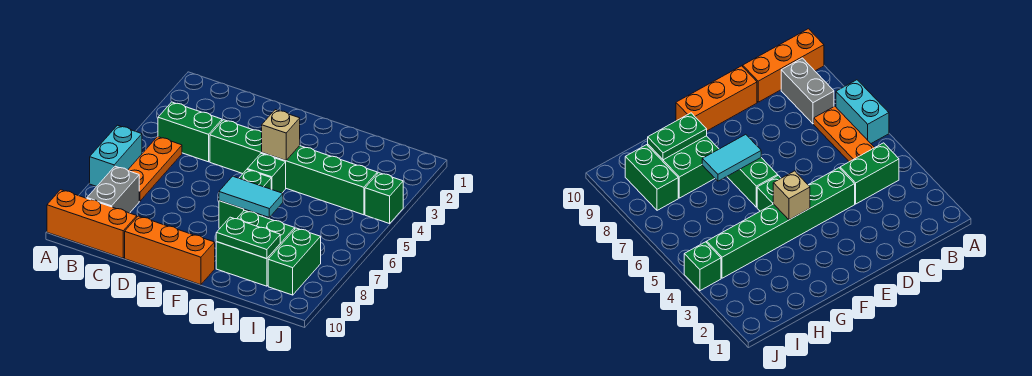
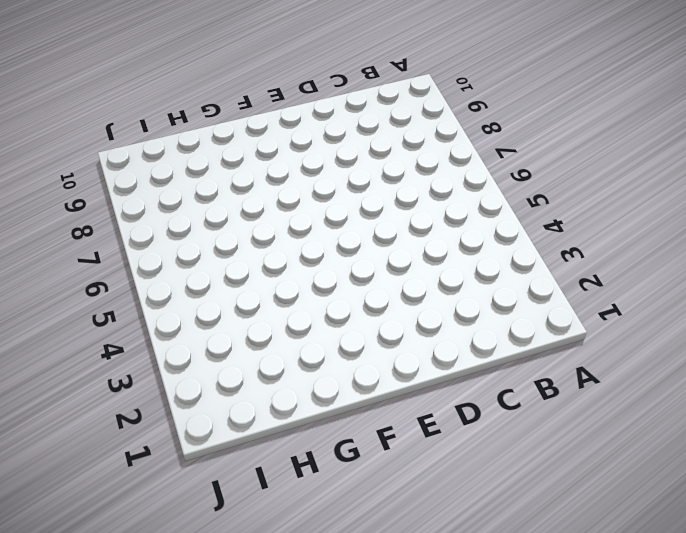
none -> cyan brick A6:A7 level 1
none -> orange brick A10:C10 level 1
none -> green brick B4:C4 level 1

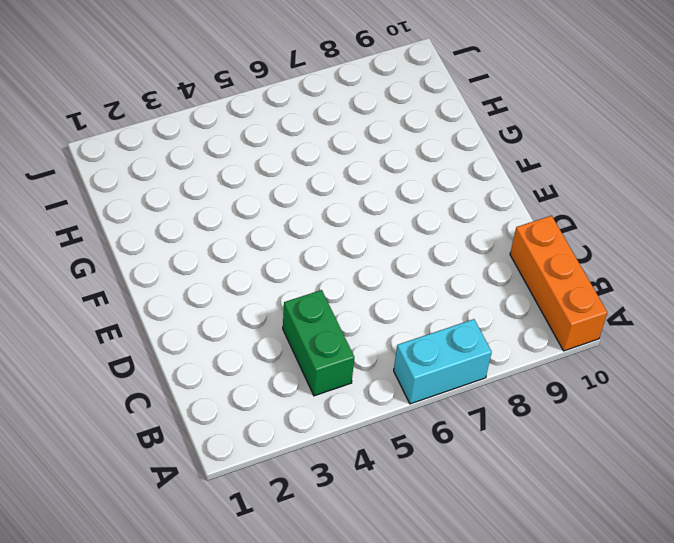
none -> orange plate B5:B7 level 1
none -> grey brick B8:B9 level 1
none -> green brick D4:I4 level 1

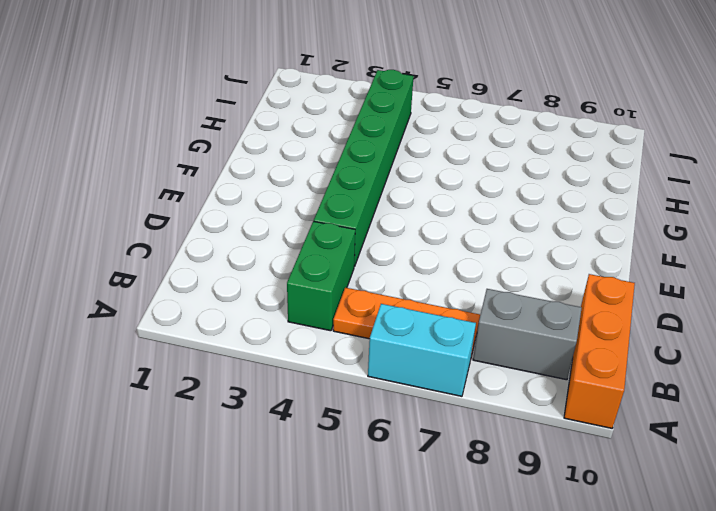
none -> orange brick D10:F10 level 1
none -> green brick F5 level 1
none -> green brick F6:F7 level 1

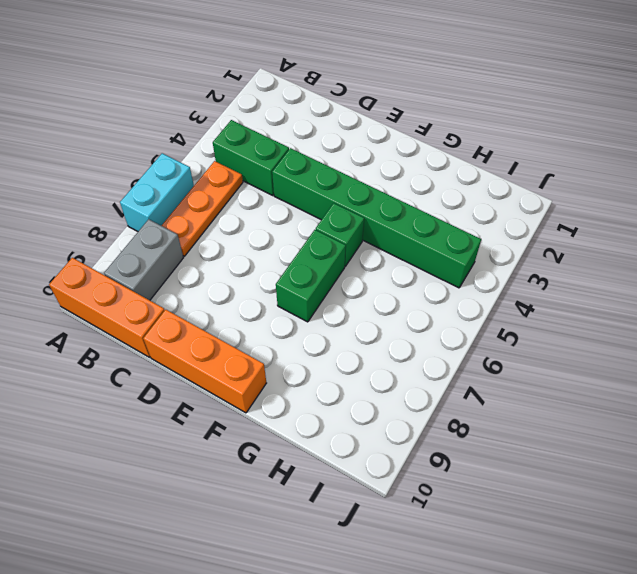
none -> green brick G8:H9 level 1
none -> green brick I8:I9 level 1
none -> green brick J4 level 1

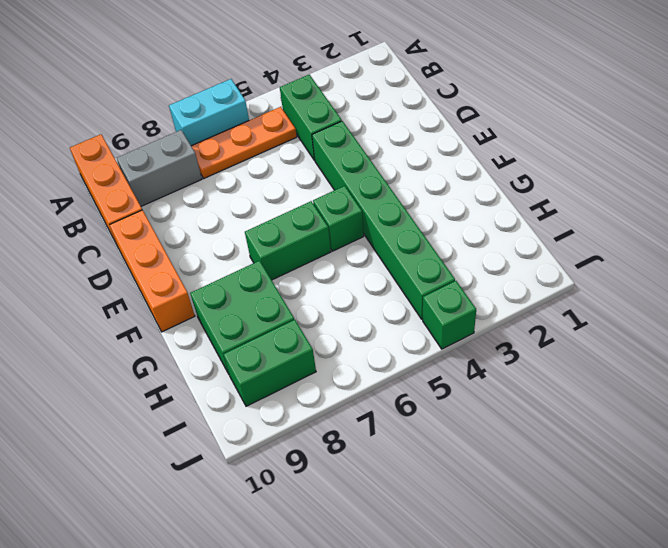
none -> tan brick F4 level 2
none -> cyan tile F7:G7 level 2
none -> green plate G9:H9 level 2

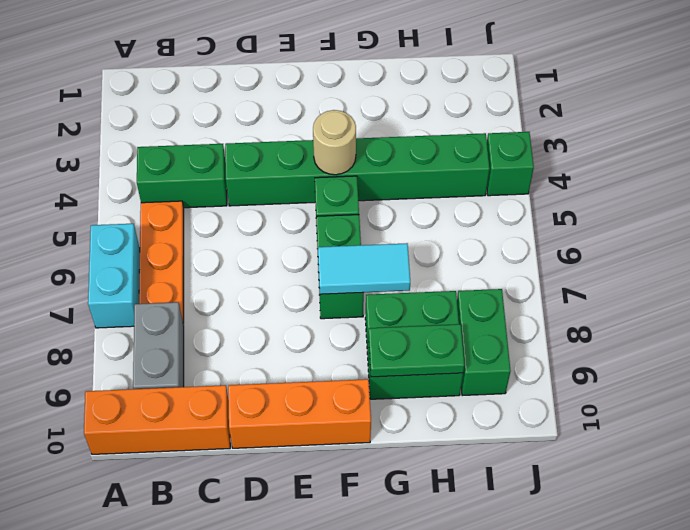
tan round brick F4 level 2 -> tan brick F4 level 2

